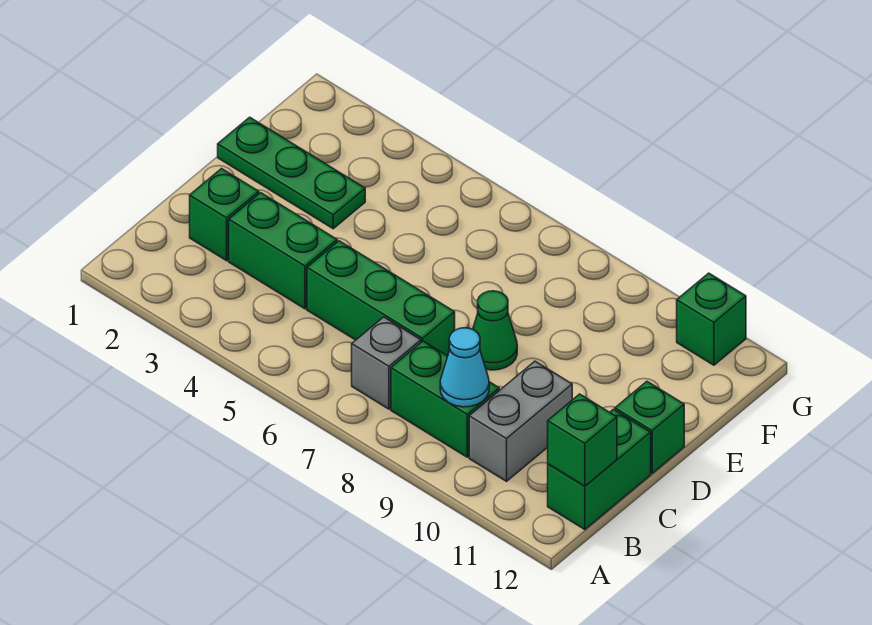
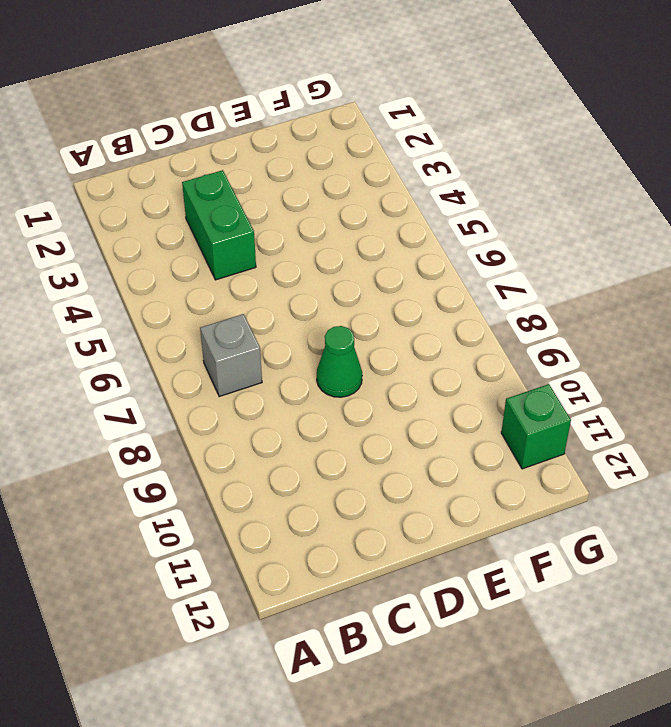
none -> green brick B8:B9 level 1
none -> grey brick B10:C10 level 1
none -> green brick B12:C12 level 1

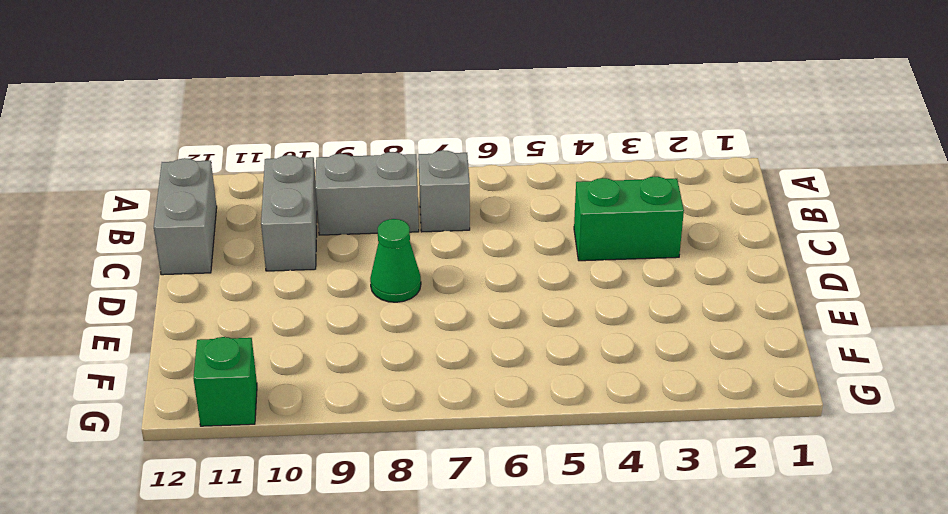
grey brick B8:B9 level 1 -> green brick B8:B9 level 1
grey brick B12:C12 level 1 -> green brick B12:C12 level 1
none -> green brick C2 level 1
none -> green brick C5:C7 level 1
none -> green brick D12 level 1

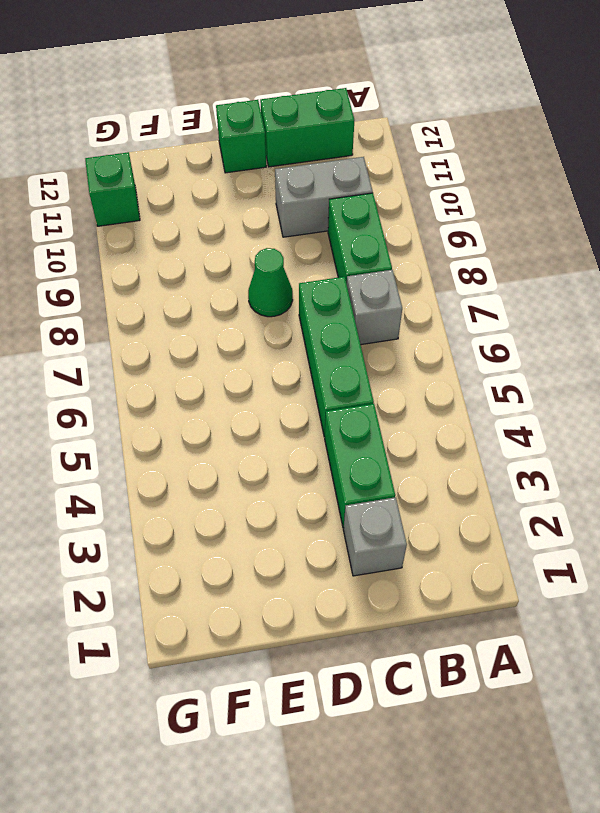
grey brick C2 level 1 -> green brick C2 level 1
none -> green plate E1:E3 level 1
none -> cyan cone B9 level 2
none -> green brick B12 level 2

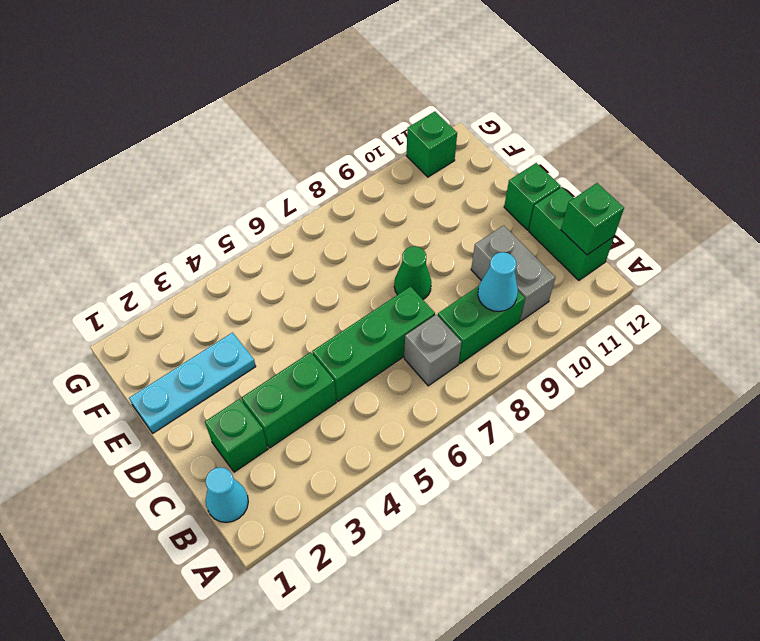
cyan cone B1 level 1 -> none
cyan plate E1:E3 level 1 -> green plate E1:E3 level 1

